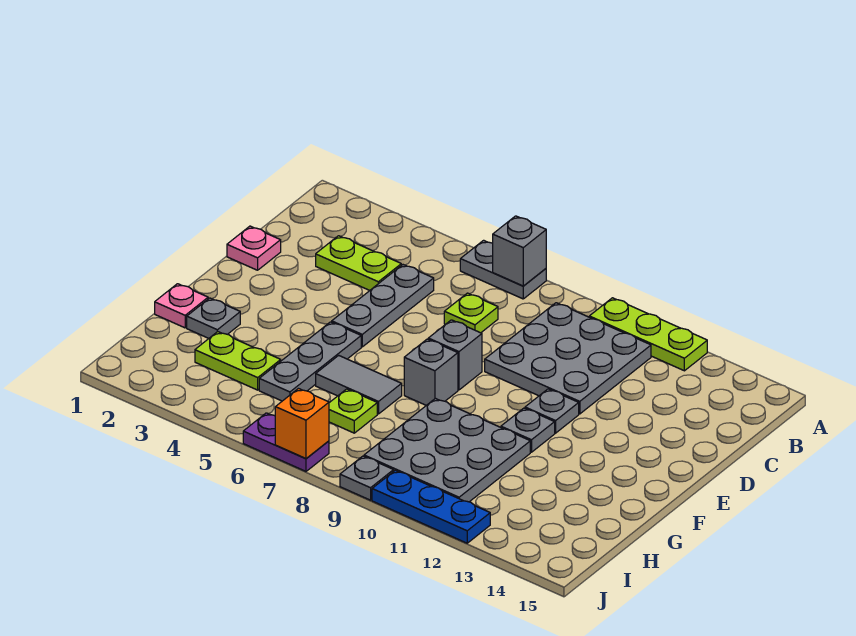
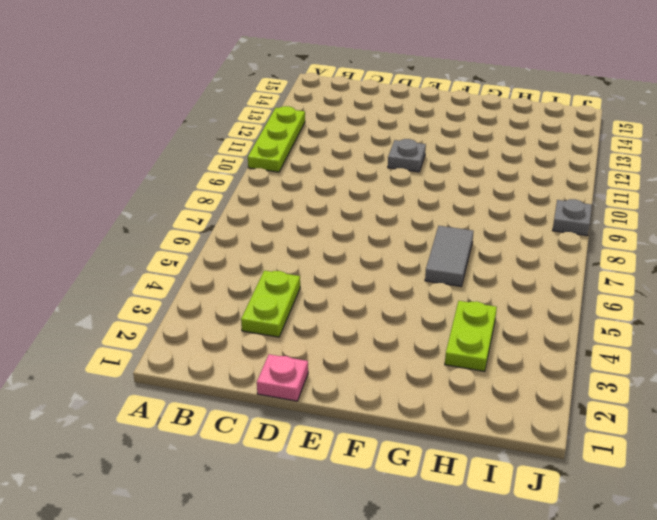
none -> grey plate A6:A7 level 1
none -> grey plate B9:D11 level 1
none -> grey plate C5:E5 level 1

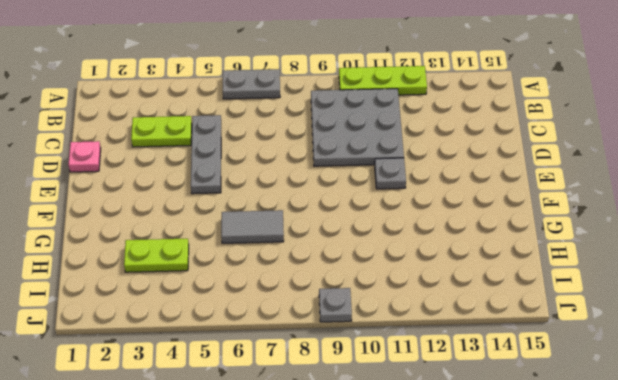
none -> lime plate C7 level 1
none -> grey brick E8 level 1
none -> grey plate F5:H5 level 1

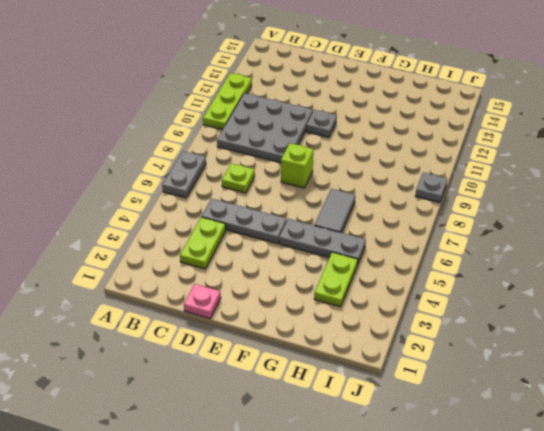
lime brick E8 level 1 -> grey brick E8 level 1
none -> grey brick F8 level 1
none -> grey plate F11 level 1
none -> pink plate G1 level 1

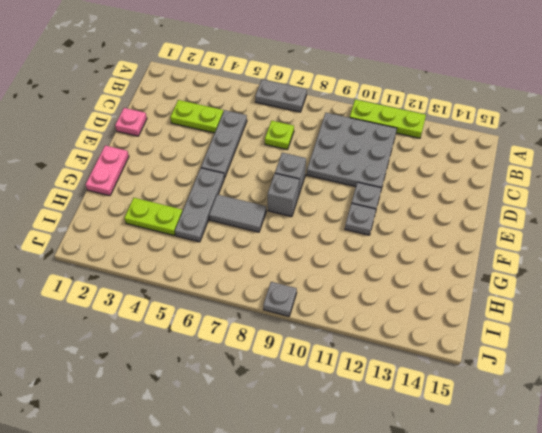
pink plate F1:G1 level 1 -> pink plate G1 level 1
none -> grey plate G2 level 1
none -> grey plate G9:I11 level 1
none -> lime plate H7 level 1

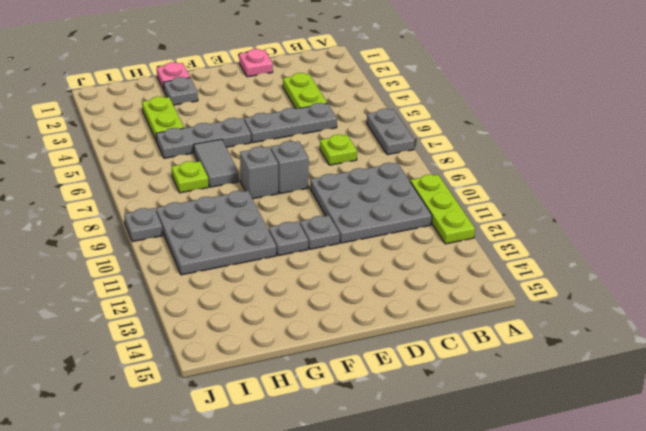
none -> purple plate J6:J7 level 1
none -> blue plate J10:J12 level 1
none -> grey brick A7 level 2

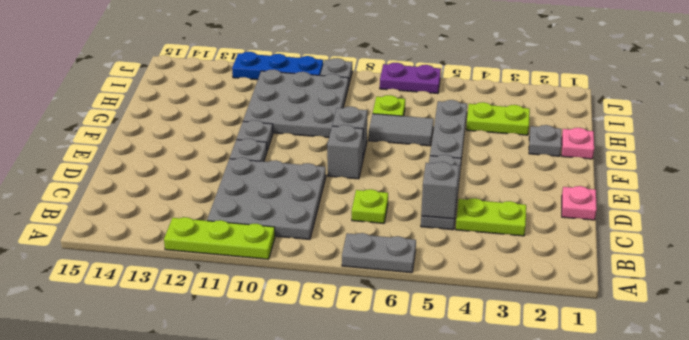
grey brick C5 level 2 -> grey brick A7 level 2
none -> orange brick J7 level 2

